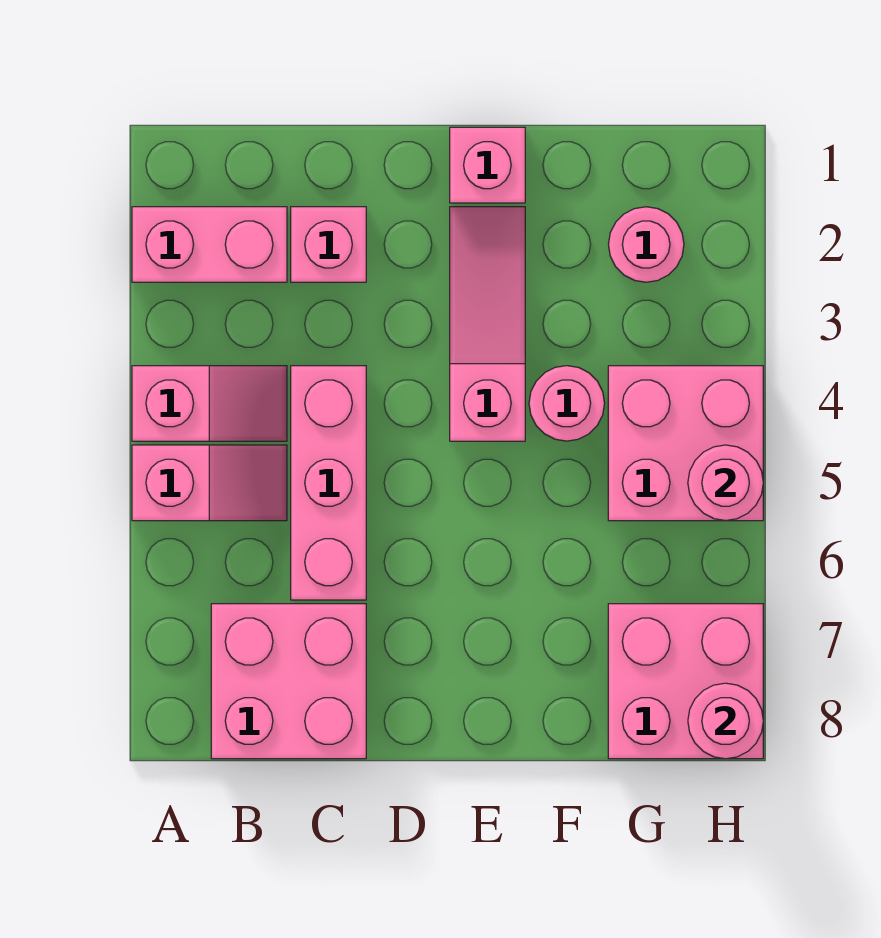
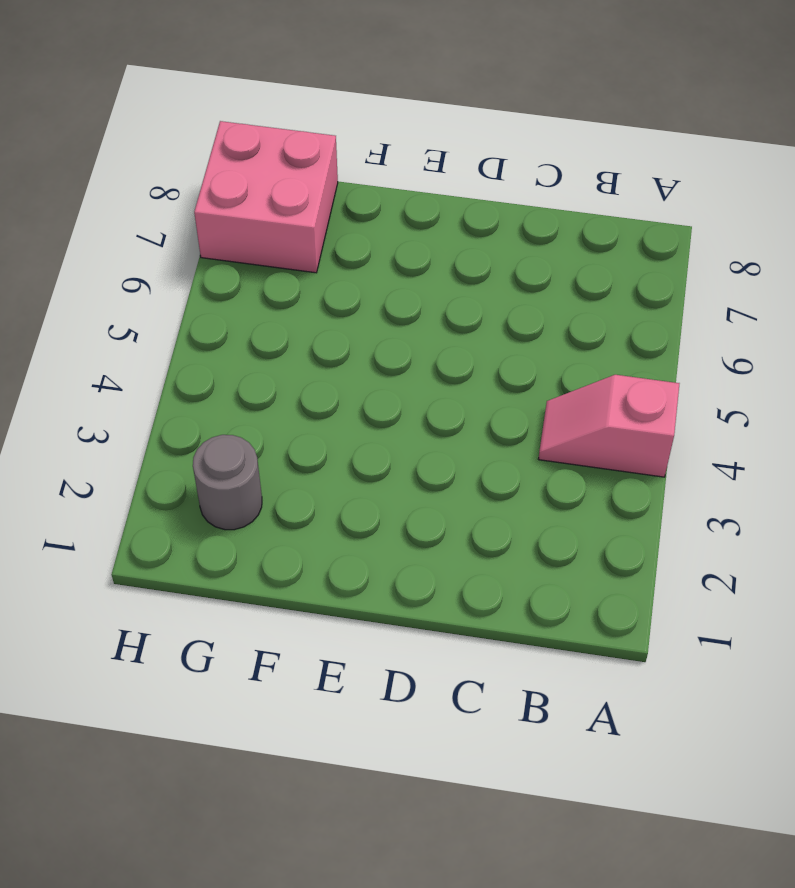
grey round brick G2 level 1 -> pink round brick G2 level 1
none -> pink brick A2:B2 level 1
none -> pink slope A5:B5 level 1 top A
none -> pink brick B7:C8 level 1

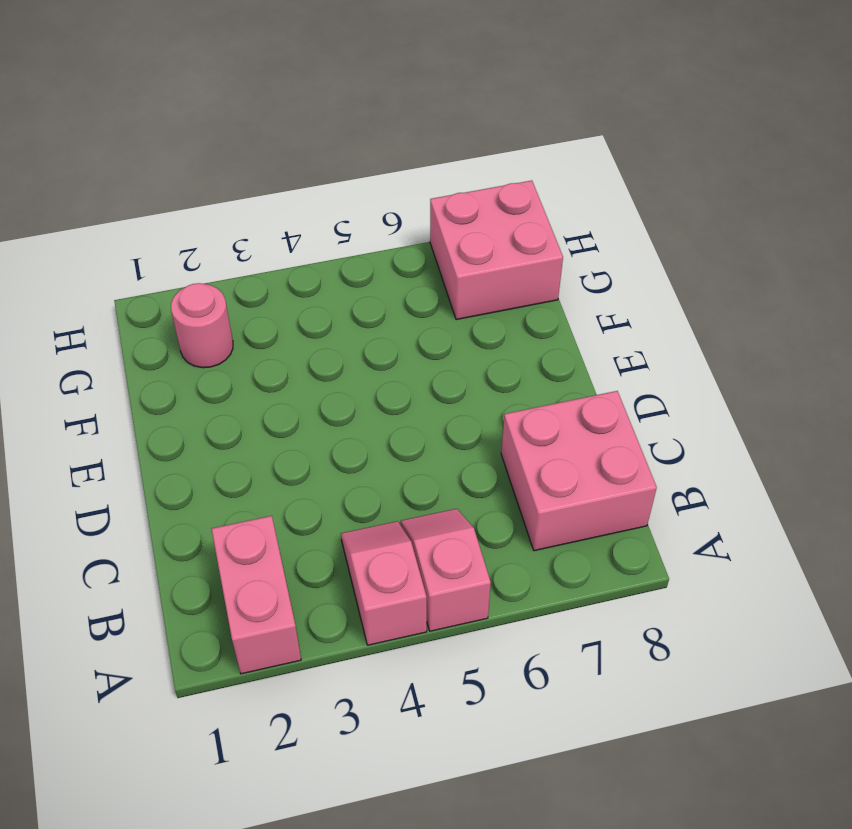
none -> pink brick C2 level 1
none -> pink brick C4:C6 level 1
none -> pink brick E1 level 1

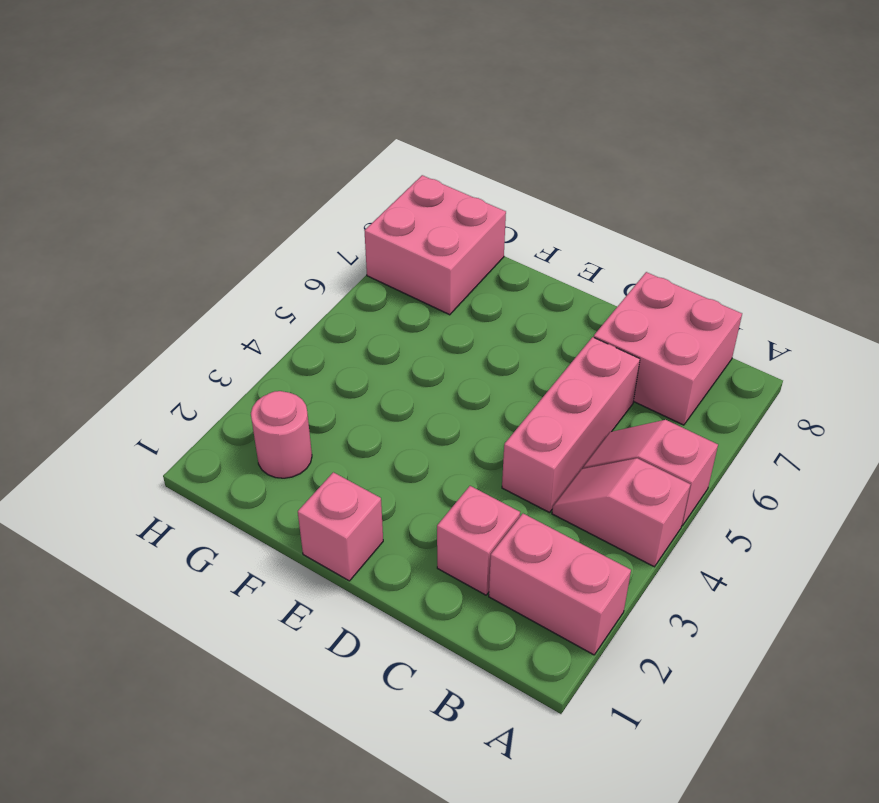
none -> pink slope E2:E4 level 1 top 4
none -> pink round brick F4 level 1
none -> pink brick G4:H5 level 1

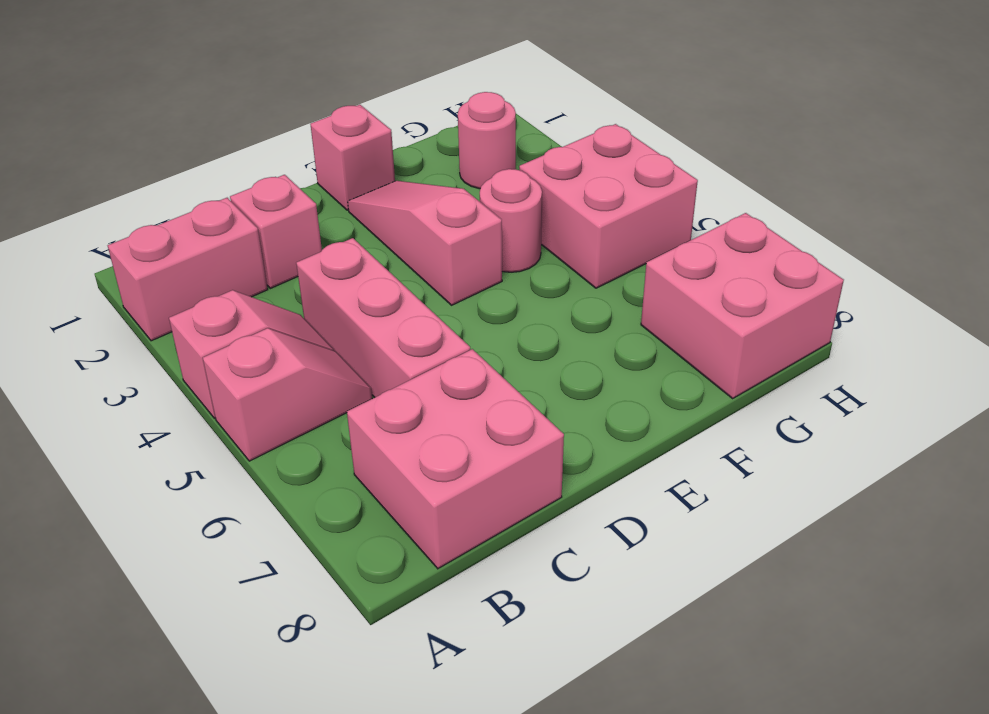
none -> pink round brick H5 level 2
none -> pink round brick H8 level 2

